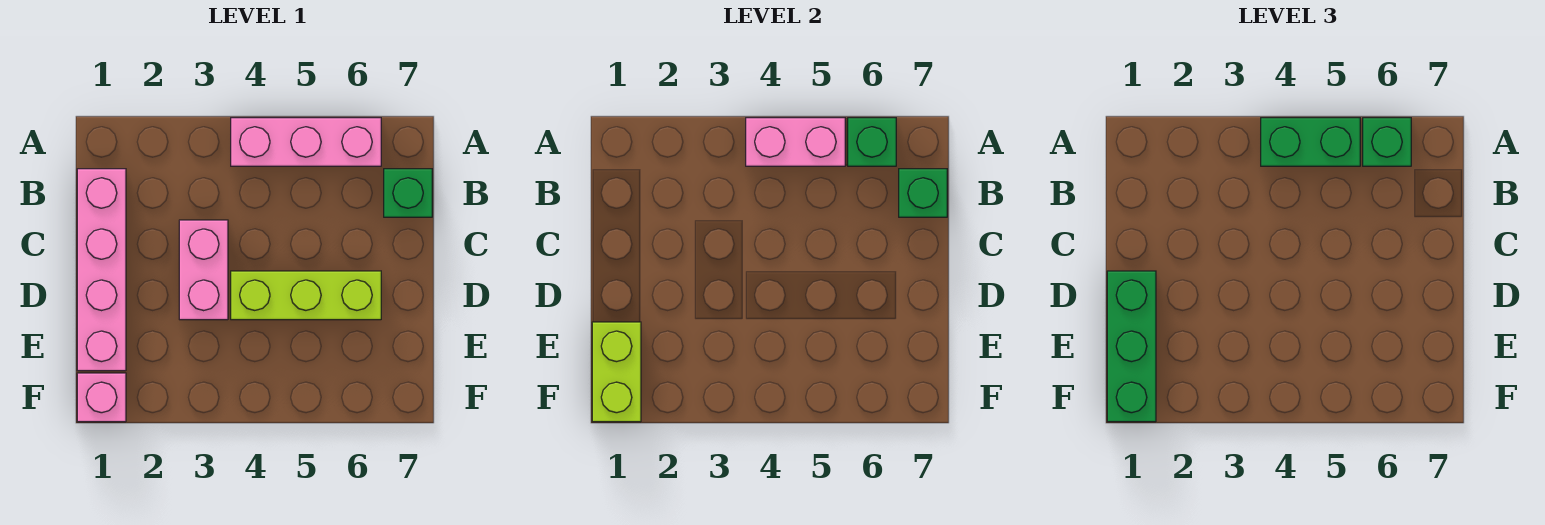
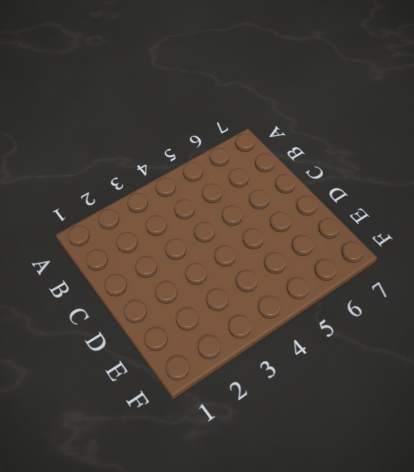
none -> pink brick A4:A6 level 1
none -> pink brick B1:E1 level 1
none -> green brick B7 level 1

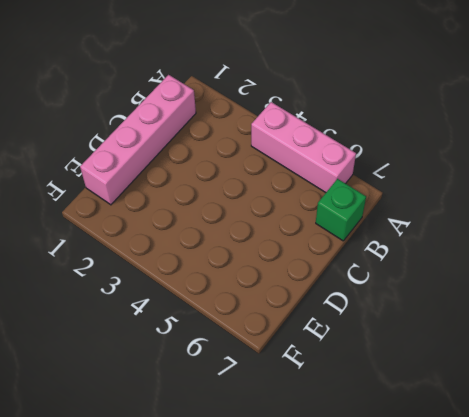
none -> pink brick C3:D3 level 1
none -> lime brick D4:D6 level 1
none -> pink brick F1 level 1

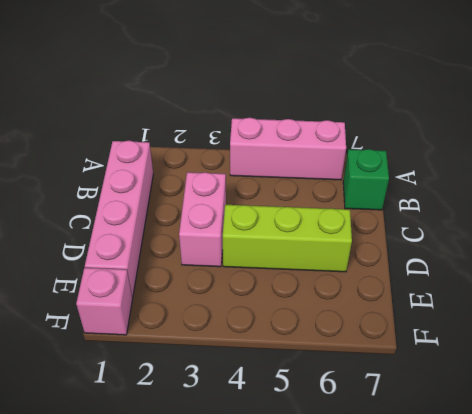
none -> pink brick A4:A5 level 2
none -> green brick A6 level 2
none -> green brick B7 level 2

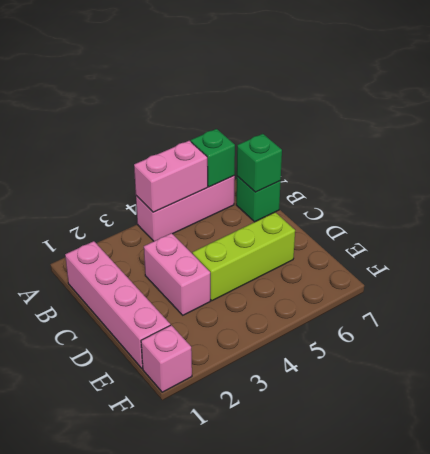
none -> lime brick E1:F1 level 2
none -> green brick A4:A5 level 3
none -> green brick A6 level 3

